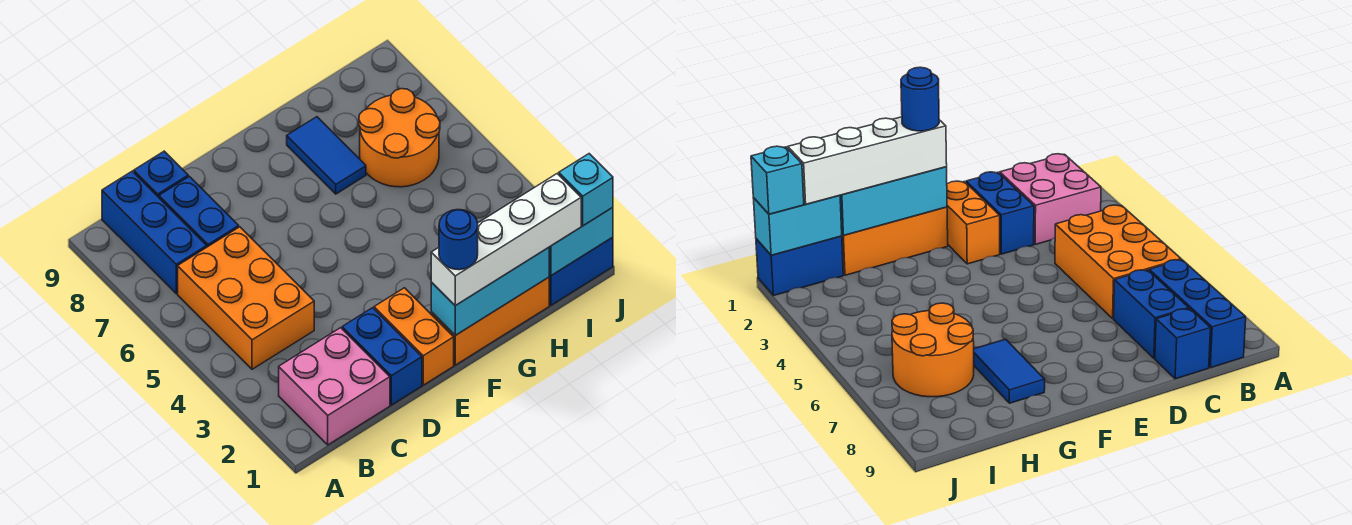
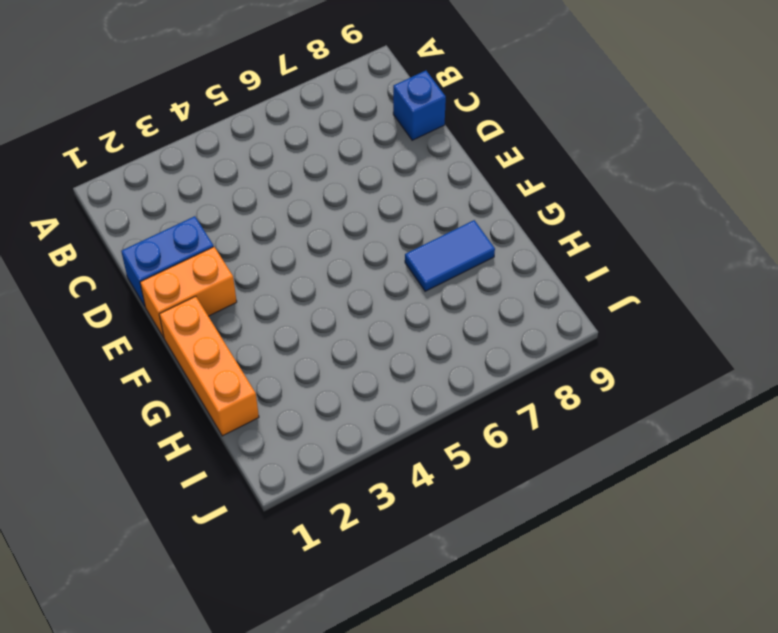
none -> pink brick B1:C2 level 1
none -> orange brick B4:C6 level 1
none -> blue brick B7:B9 level 1

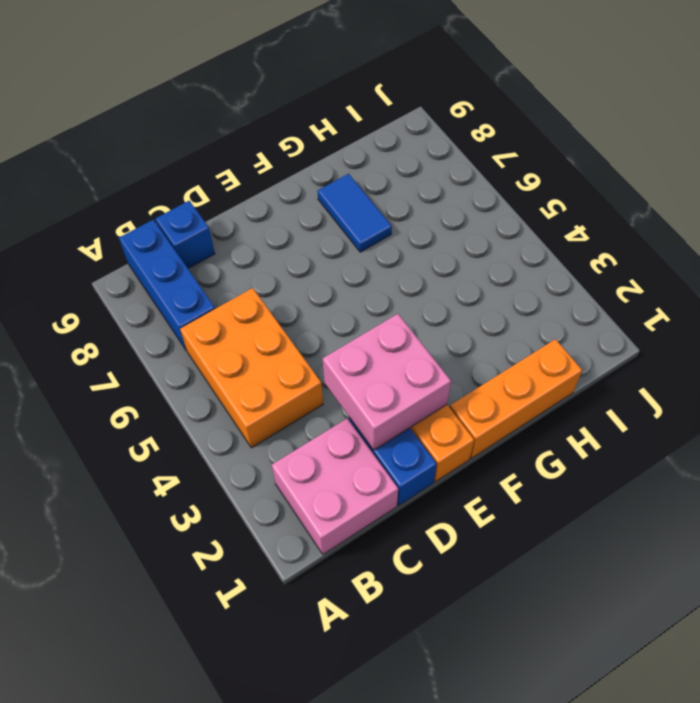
pink brick D2:E3 level 2 -> none
none -> blue brick C7:C8 level 1
none -> orange round brick H6:I7 level 1
none -> blue brick I1:J1 level 1

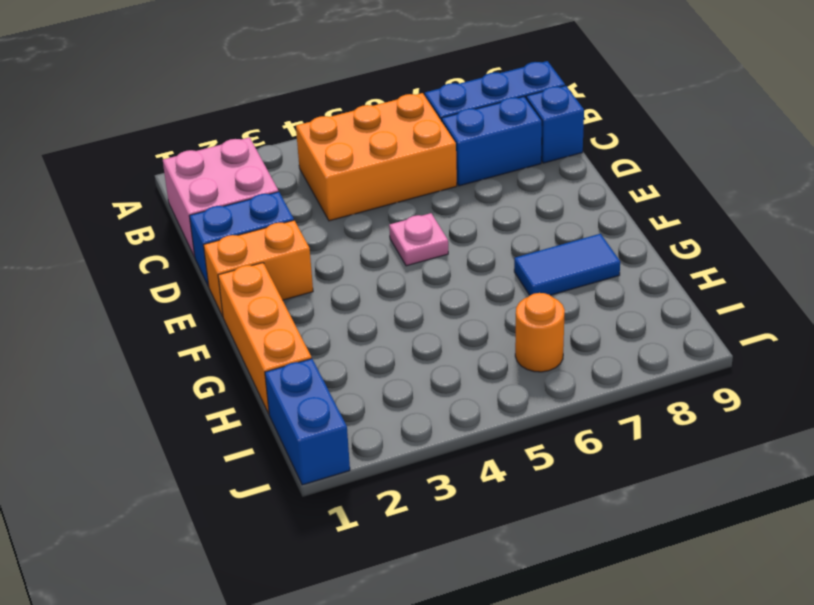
pink plate E5 level 1 -> none
orange round brick I6 level 1 -> orange round brick H6:I7 level 1
none -> cyan brick F1:H1 level 2
none -> cyan brick I1:J1 level 2
none -> white brick F1:I1 level 3

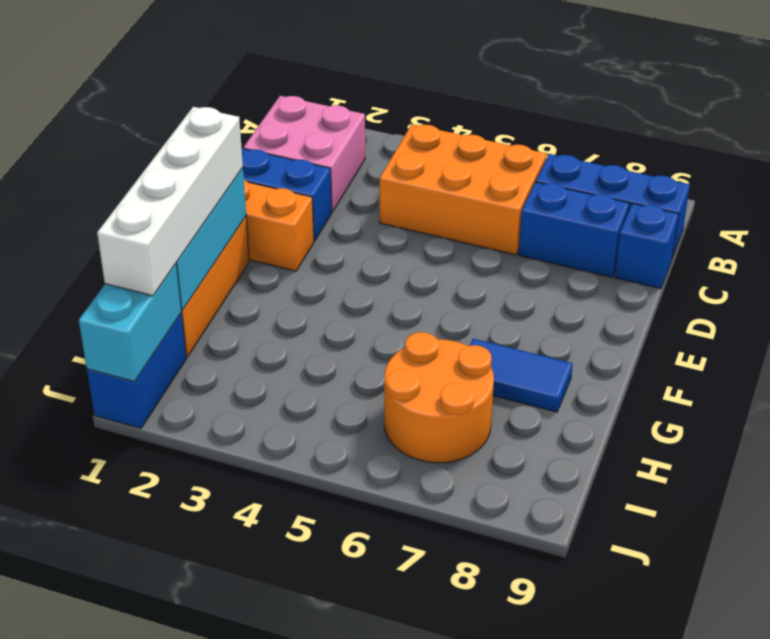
none -> cyan brick J1 level 3
none -> blue round brick F1 level 4

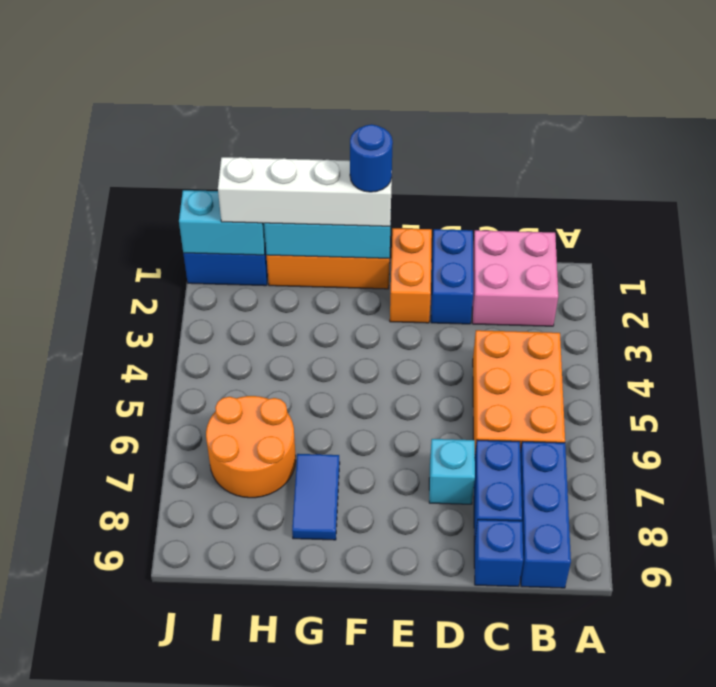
cyan brick D7 level 1 -> cyan brick J1 level 3

